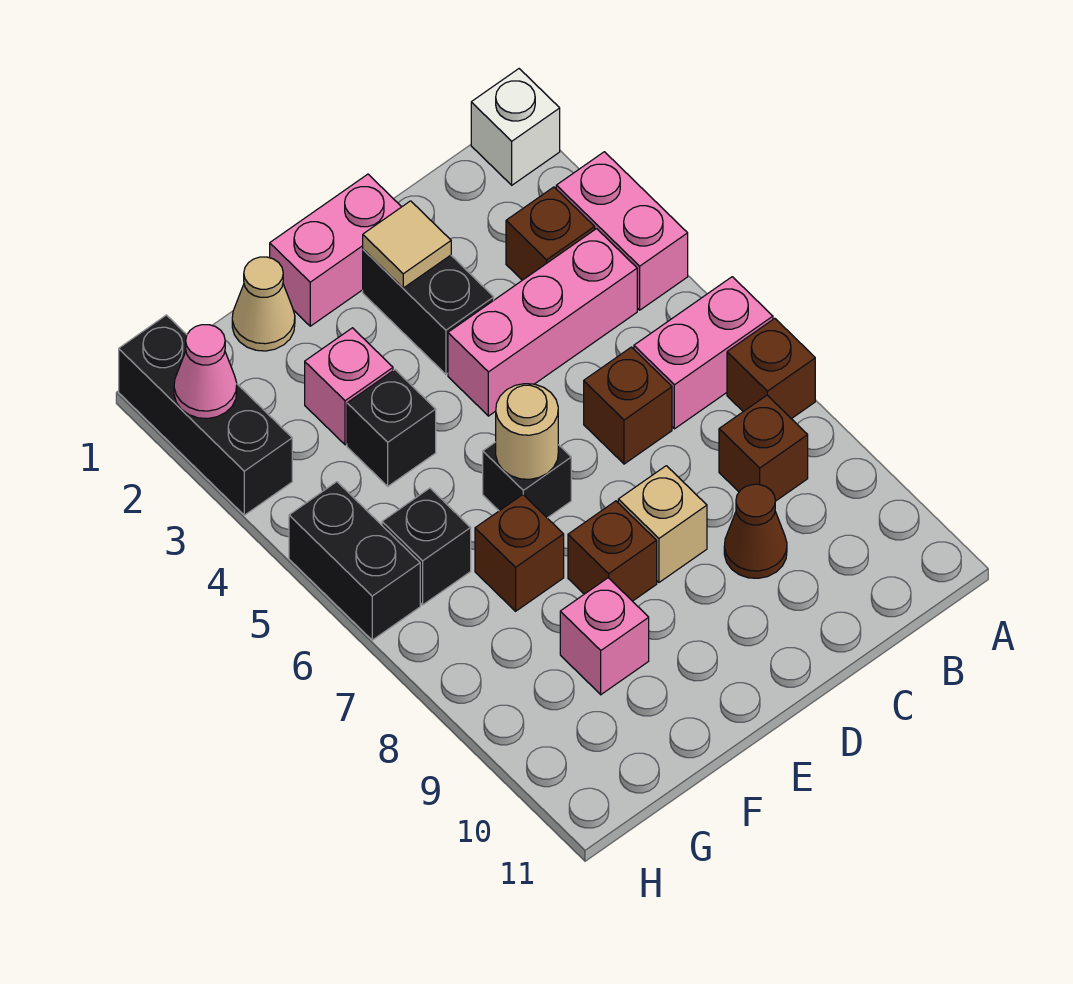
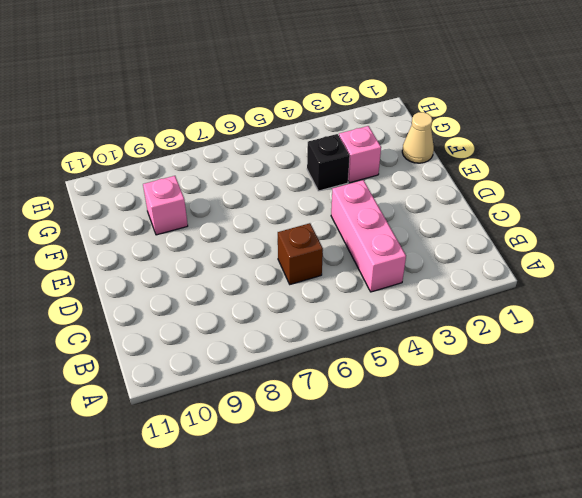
none -> white brick A1 level 1
none -> pink brick A3:A4 level 1
none -> pink brick A6:B6 level 1

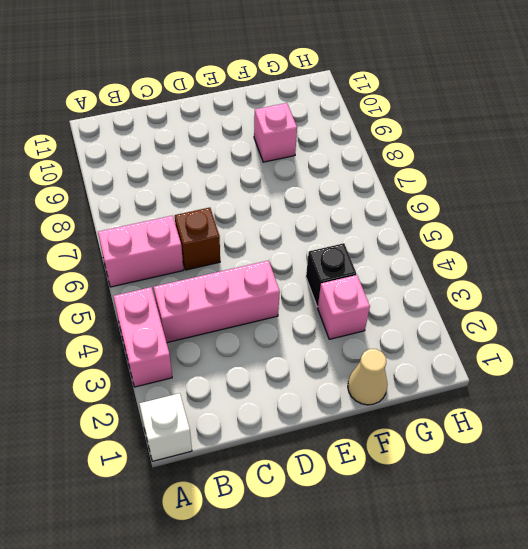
none -> brown brick A7 level 1
none -> brown brick B3 level 1
none -> brown brick B8 level 1

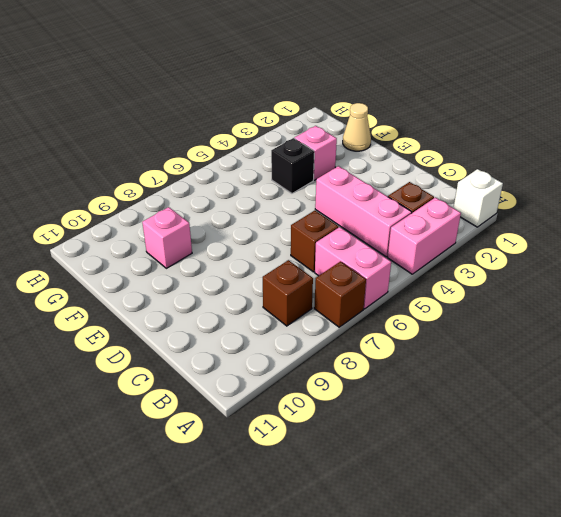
none -> brown cone C9 level 1
none -> pink brick D1:E1 level 1
none -> black brick D2:D3 level 1

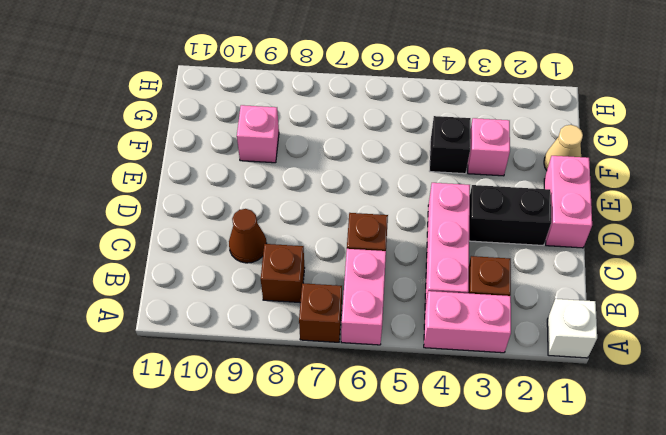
none -> tan brick D8 level 1
none -> black brick E6 level 1
none -> brown brick E8 level 1

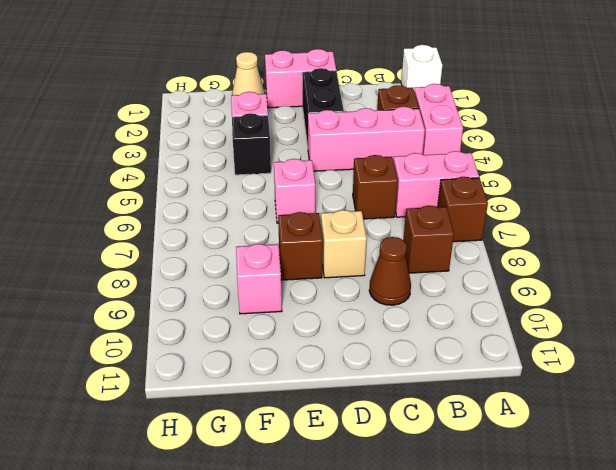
pink brick E6 level 1 -> black brick E6 level 1
none -> brown brick F7 level 1
none -> black brick G6 level 1
none -> black brick H1:H3 level 1

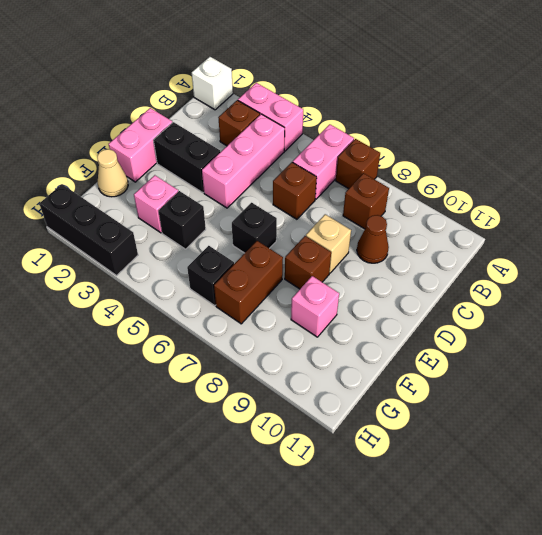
brown brick F7:G7 level 1 -> brown brick F7 level 1
none -> black brick H5:H6 level 1
none -> tan tile D2 level 2
none -> tan round brick E6 level 2

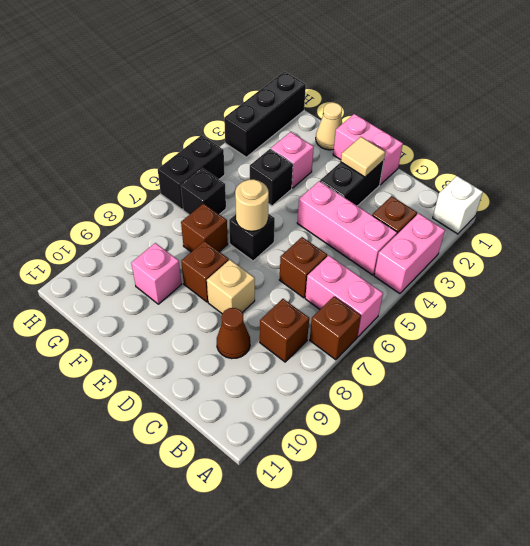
none -> pink cone H2 level 2

